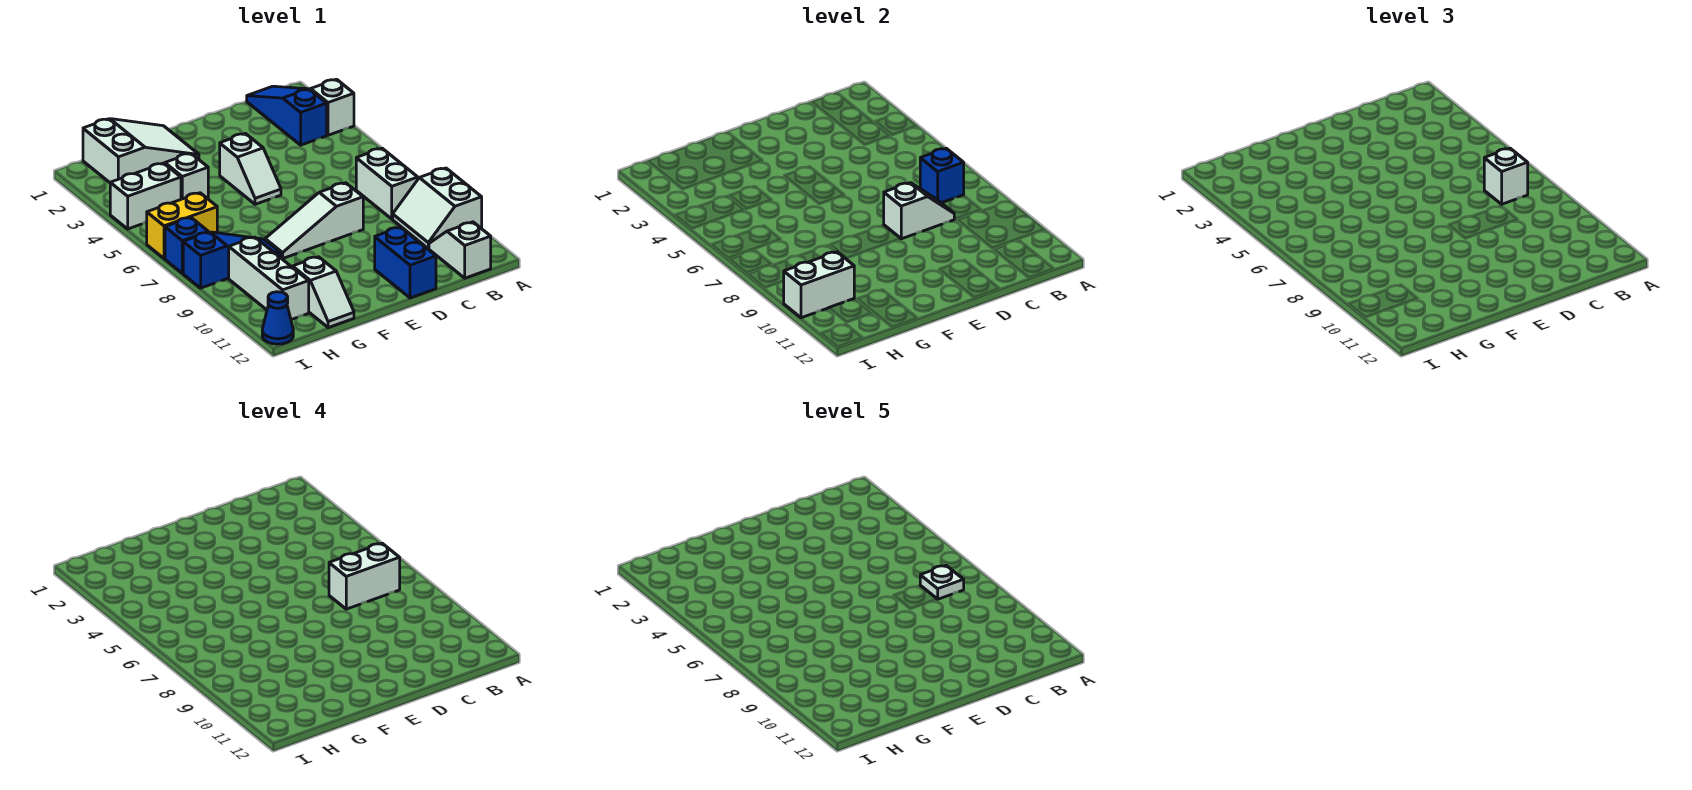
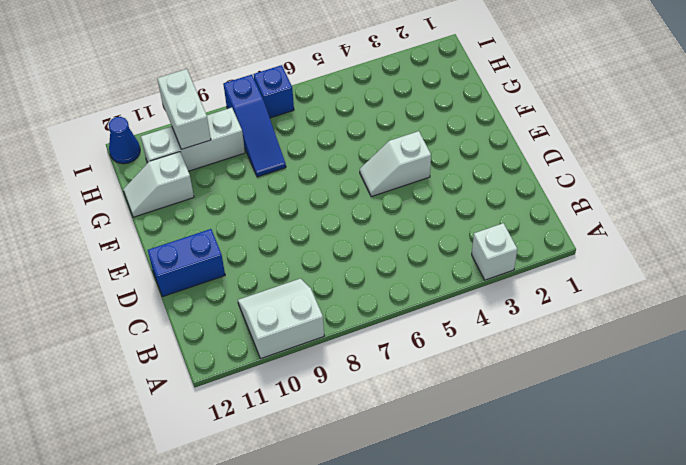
none -> blue slope B1:B3 level 1 top 3
none -> white brick B7:B8 level 1
none -> white slope B11:B12 level 1 top 12

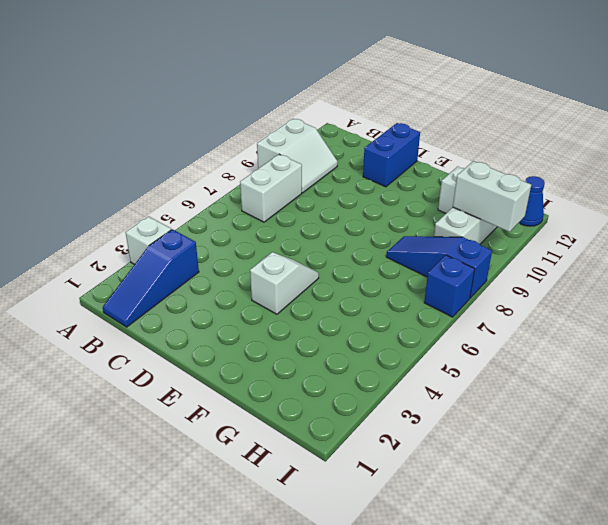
none -> white slope B11:B12 level 1 top 12
none -> white slope D8:F8 level 1 top D
none -> white slope F1:H2 level 1 top H

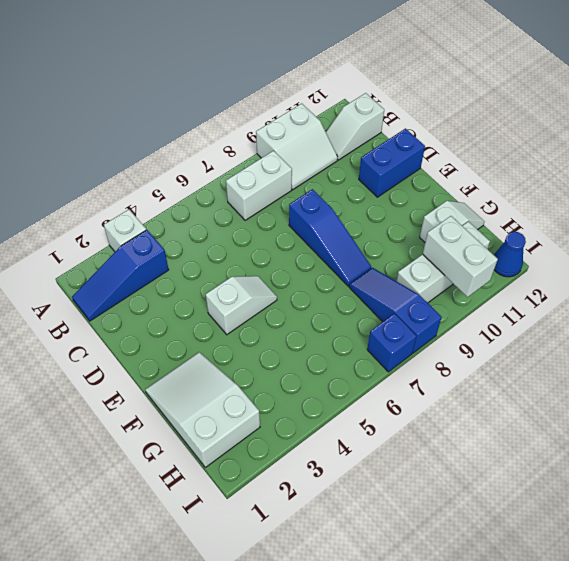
blue slope D8:F8 level 1 top D -> white slope D8:F8 level 1 top D
none -> white brick G4 level 1
none -> white brick H4:I4 level 1
none -> yellow brick H6:I6 level 1

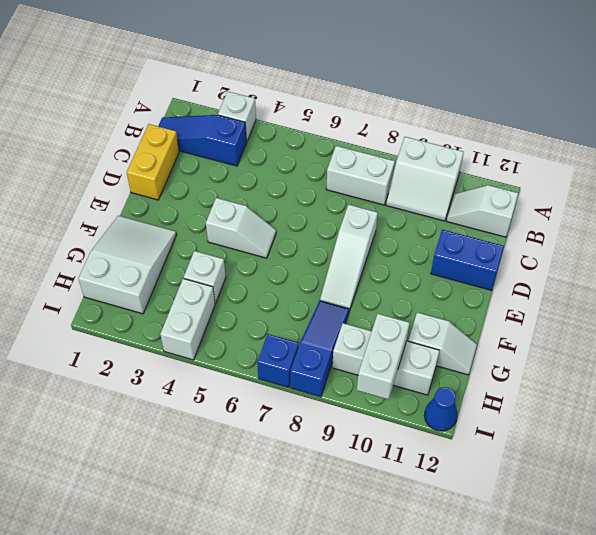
yellow brick C1:D1 level 1 -> yellow brick H6:I6 level 1
none -> blue brick B7 level 2
none -> white slope C8:D8 level 2 top D
none -> white brick B7 level 3

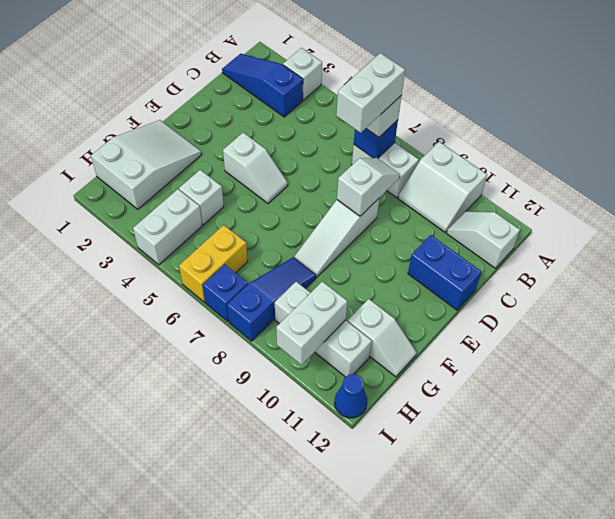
none -> white plate B7 level 5

